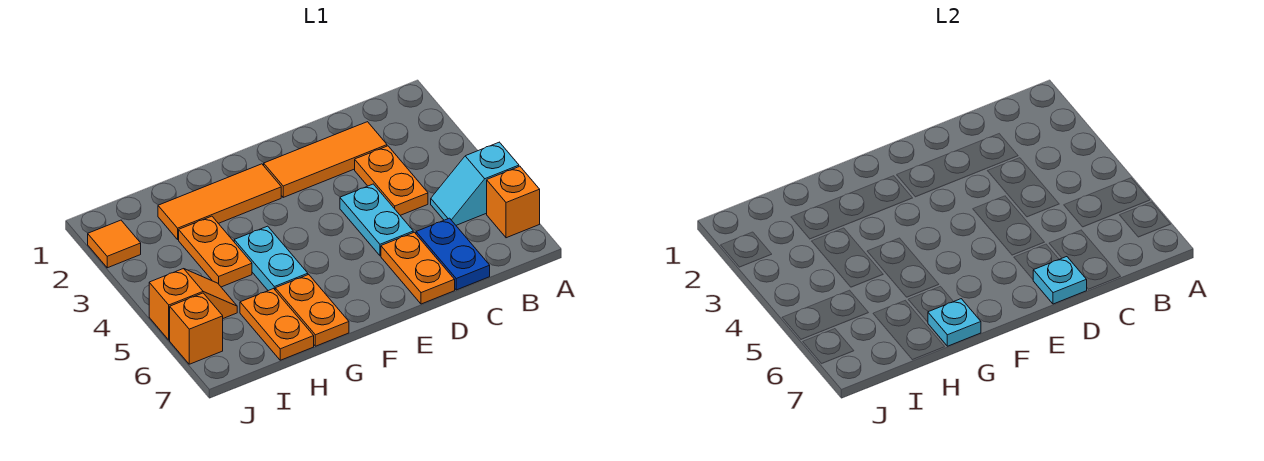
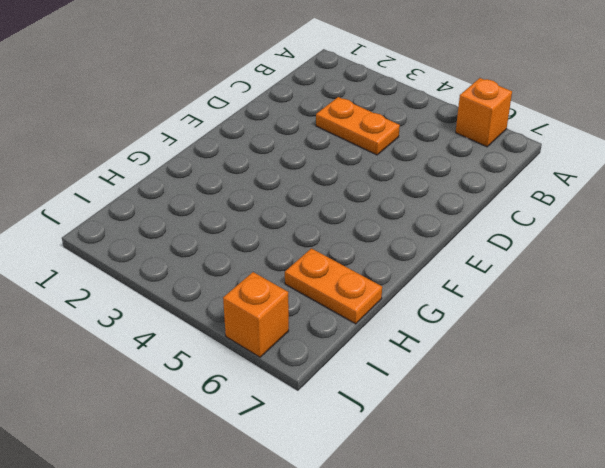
none -> cyan slope A5:B5 level 1 top A
none -> orange tile C2:E2 level 1
none -> blue plate C6:C7 level 1

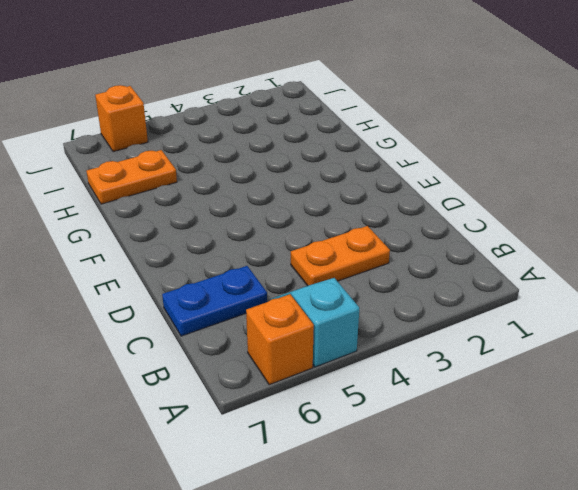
none -> orange tile C2:E2 level 1
none -> cyan plate D4:D5 level 1
none -> orange plate D6:D7 level 1

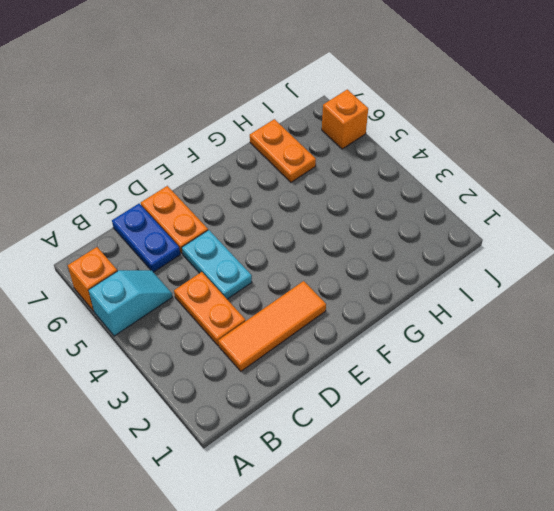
none -> orange tile F2:H2 level 1
none -> cyan plate G4:G5 level 1
none -> orange plate G6:G7 level 1

